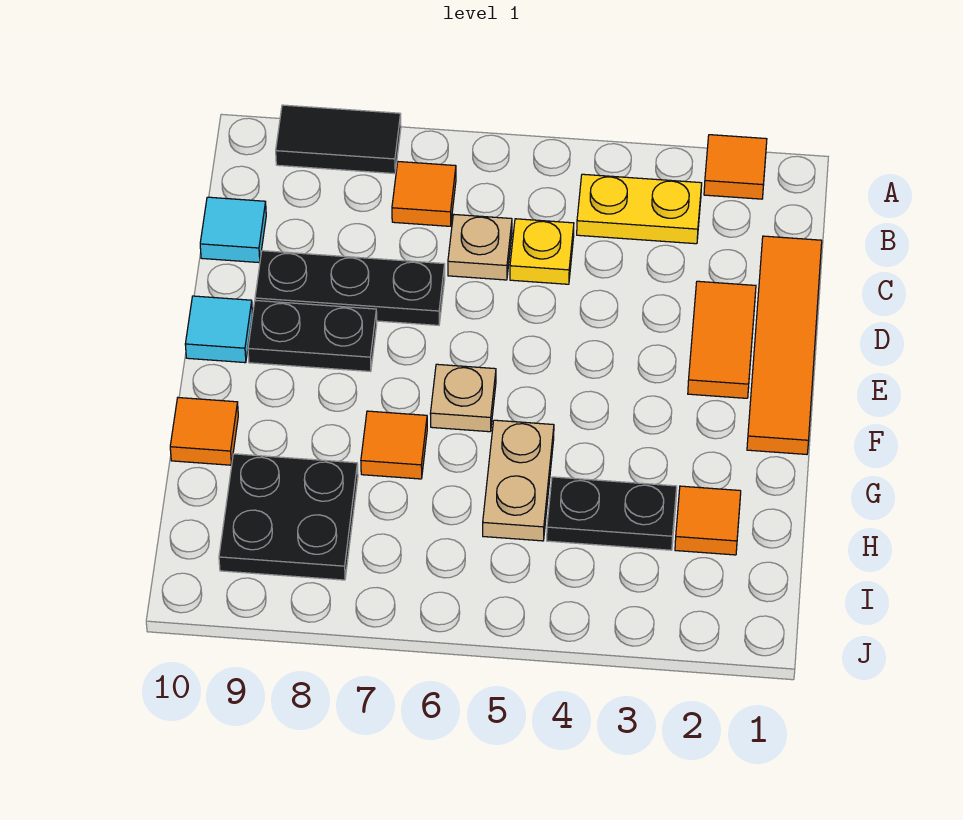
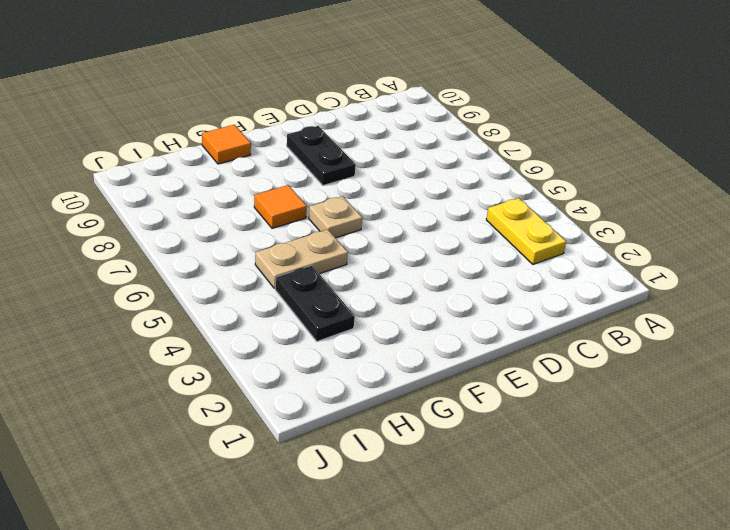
none -> orange tile A2 level 1
none -> black tile A8:A9 level 1
none -> orange tile B7 level 1

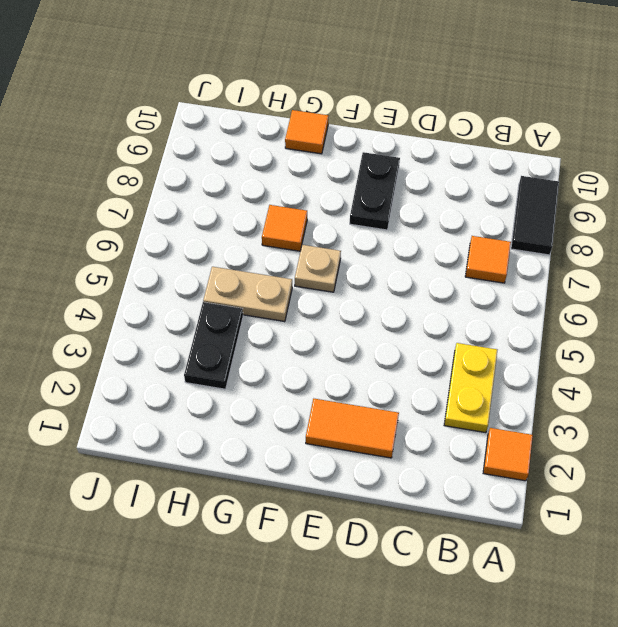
none -> orange tile C1:F1 level 1
none -> yellow plate C5 level 1
none -> tan plate C6 level 1

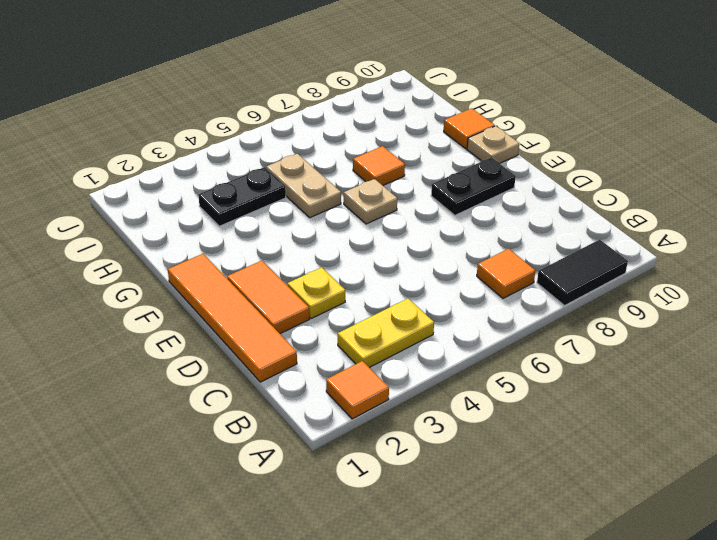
yellow plate D3 level 1 -> yellow plate C5 level 1
tan plate F10 level 1 -> tan plate C6 level 1
none -> cyan tile C10 level 1
none -> black plate D7:D9 level 1
none -> cyan tile E10 level 1

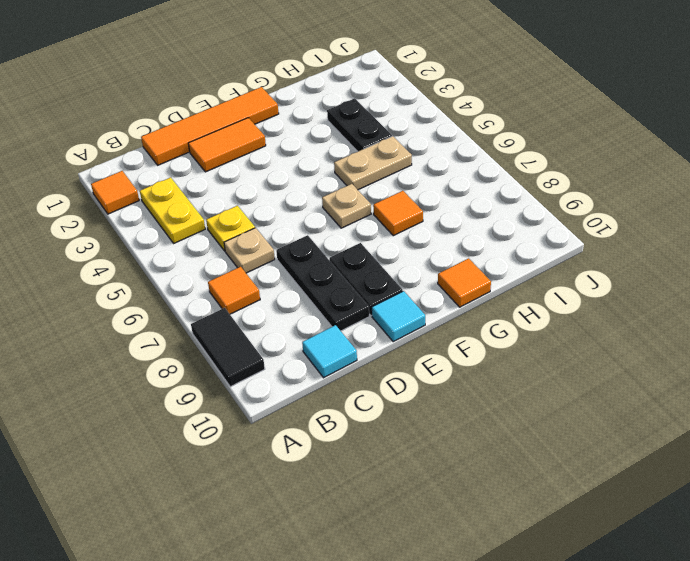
none -> orange tile H2 level 1
none -> black plate H8:I9 level 1

